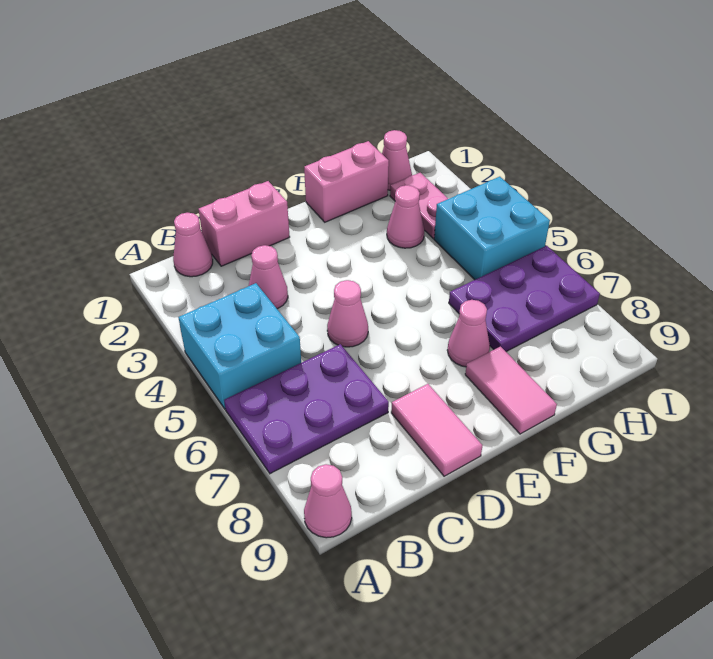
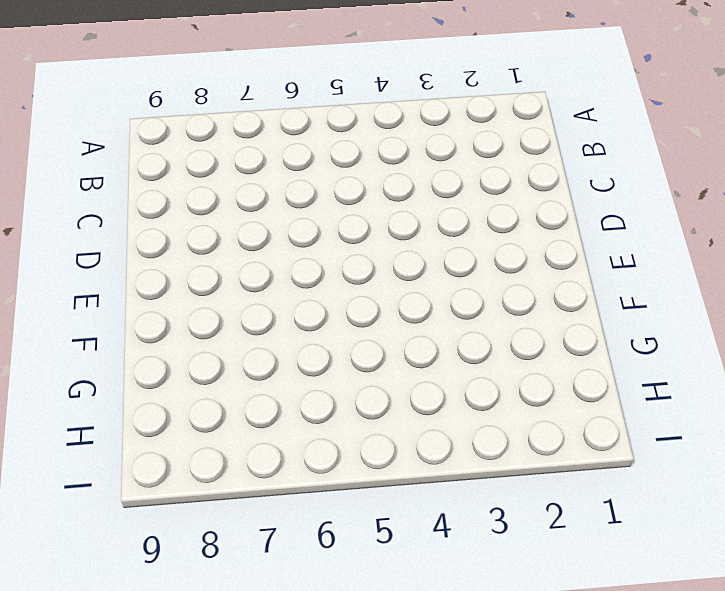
none -> cyan brick A4:B5 level 1
none -> purple plate A6:C7 level 1
none -> pink cone A9 level 1

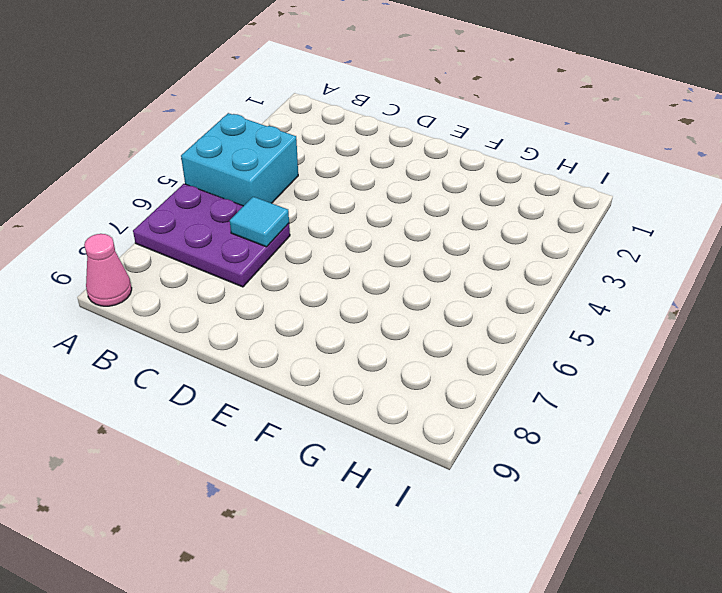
cyan tile C6 level 2 -> none
none -> pink cone B1 level 1
none -> pink brick C1:D1 level 1
none -> pink cone C3 level 1

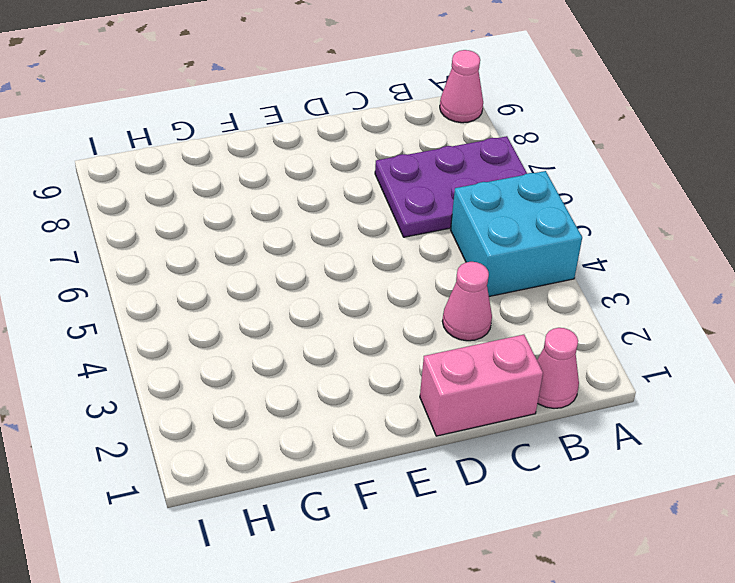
none -> pink cone D5 level 1
none -> pink tile D8:D9 level 1
none -> pink brick F1:G1 level 1

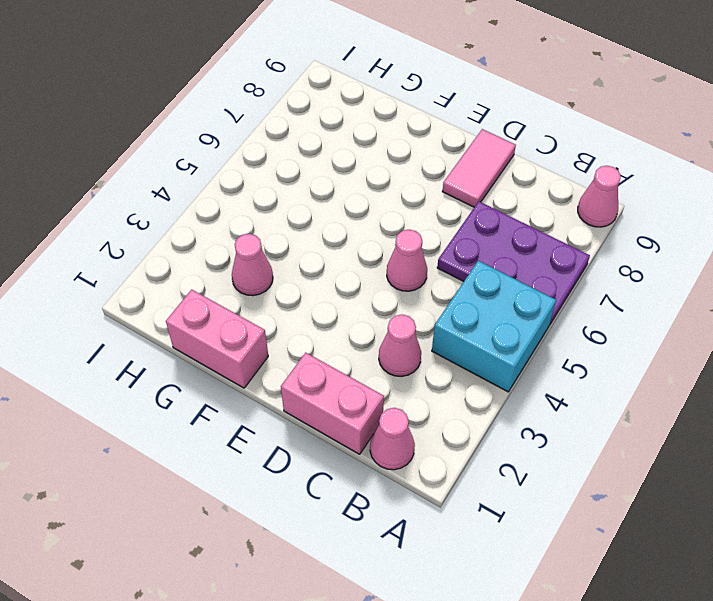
none -> pink cone F7 level 1
none -> pink tile F8:F9 level 1
none -> purple plate G6:I7 level 1

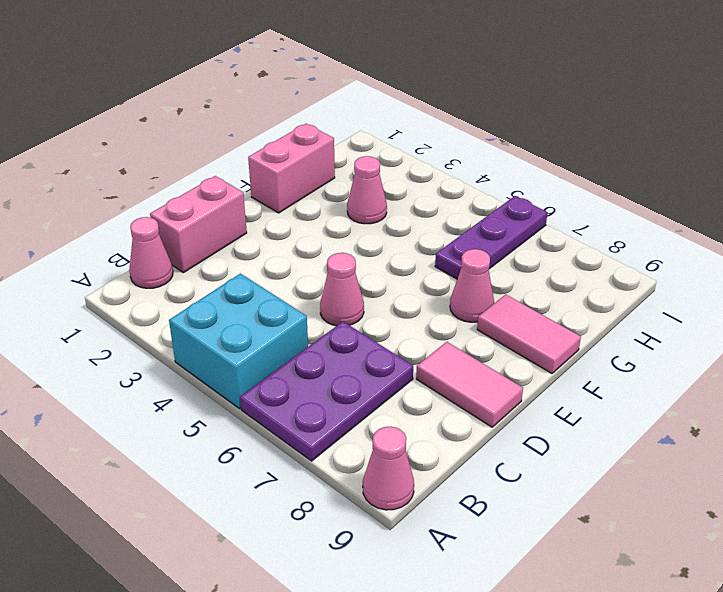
purple plate G6:I6 level 1 -> purple plate G6:I7 level 1
none -> pink cone C3 level 1
none -> pink cone H1 level 1
none -> pink plate H2:H3 level 1

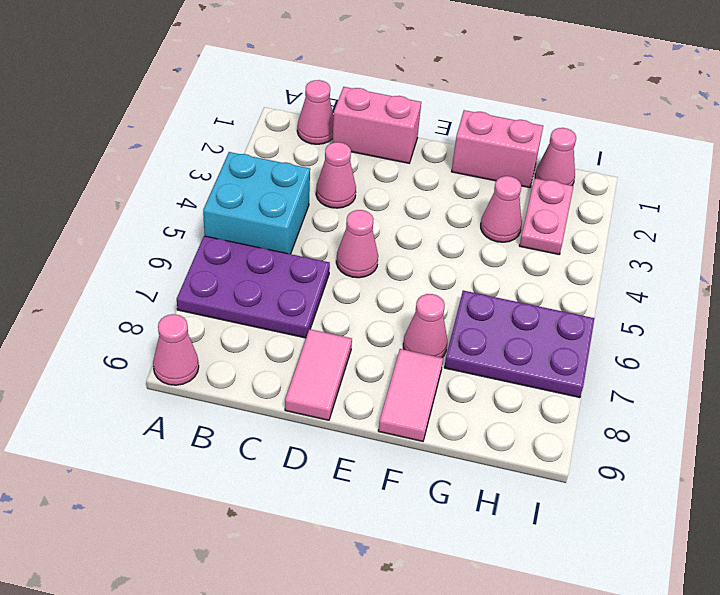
none -> cyan brick H4:I5 level 1

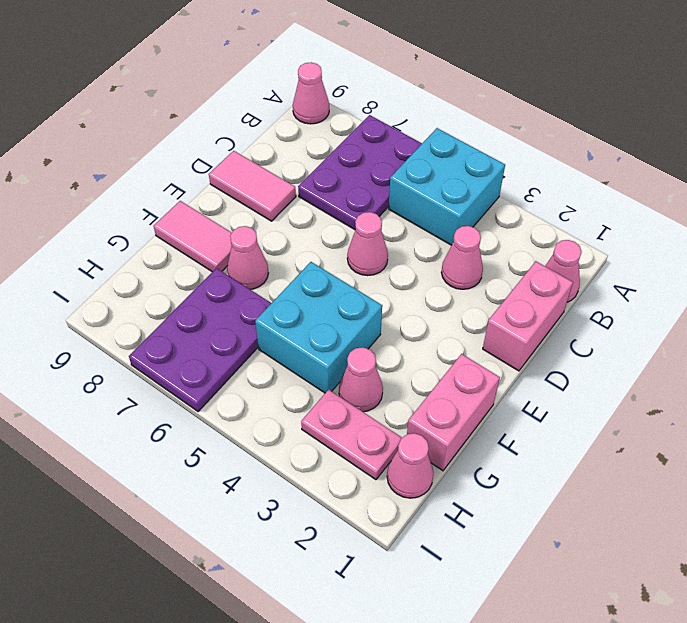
cyan brick F4:G5 level 1 -> cyan brick H4:I5 level 1

